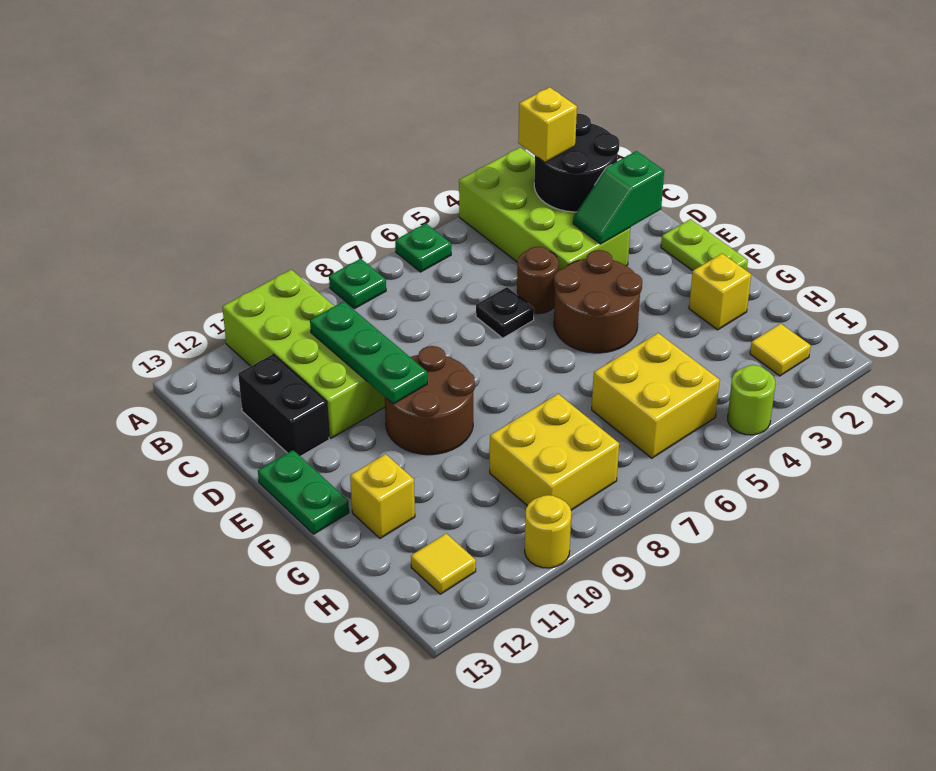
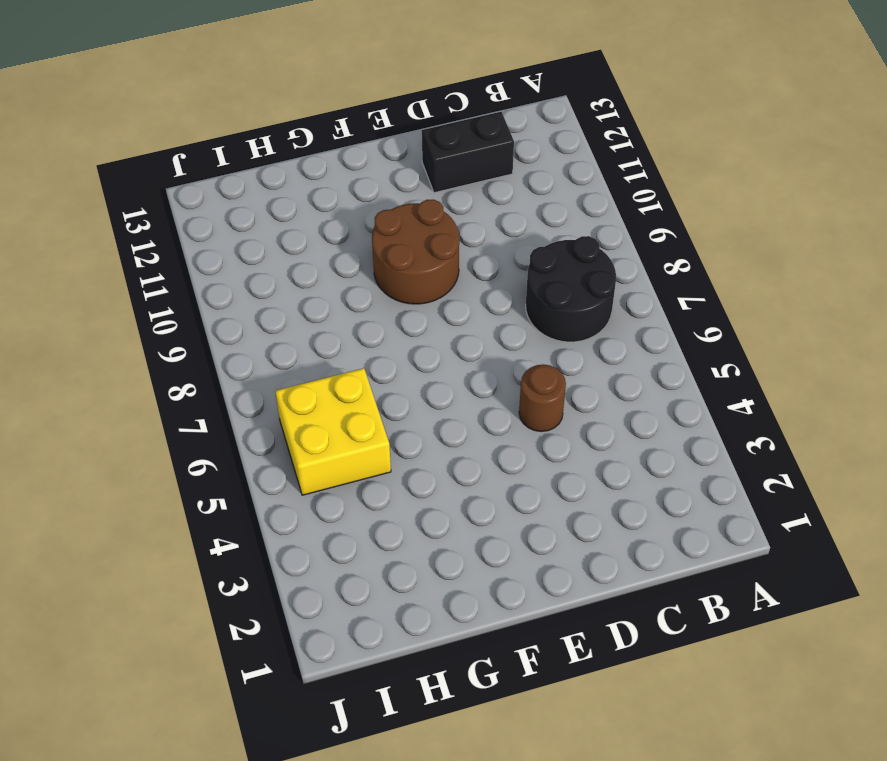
black round brick B7:C8 level 1 -> black round brick B2:C3 level 2
none -> lime brick A3:D4 level 1
none -> green plate A6 level 1
none -> green plate A8 level 1

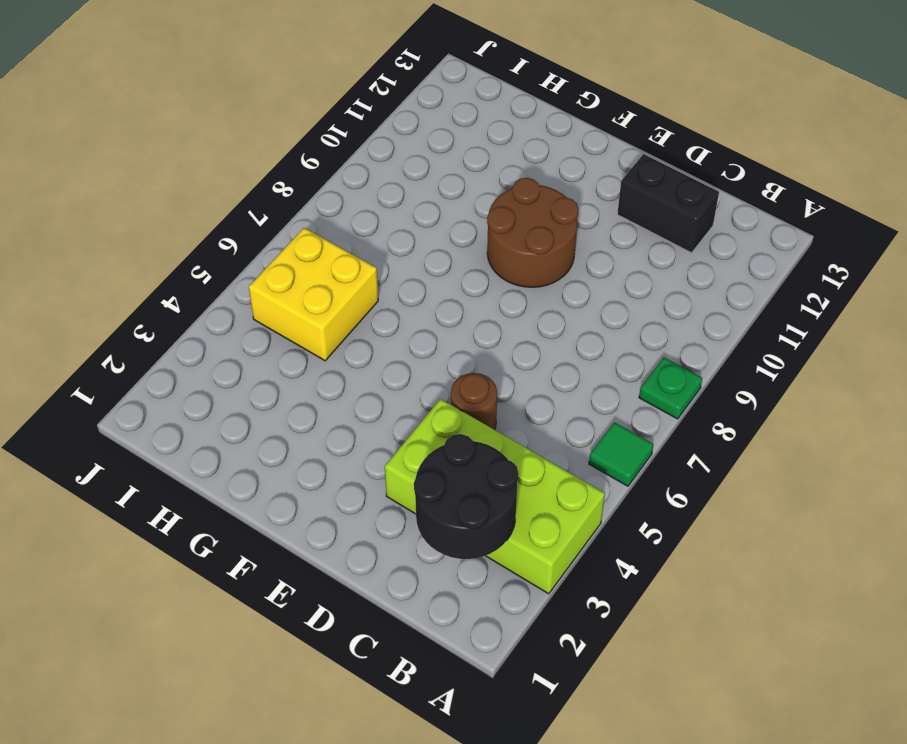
green tile A6 level 1 -> green plate A6 level 1
none -> lime brick A10:D11 level 1
none -> black plate D6 level 1
none -> lime plate E1:F1 level 1

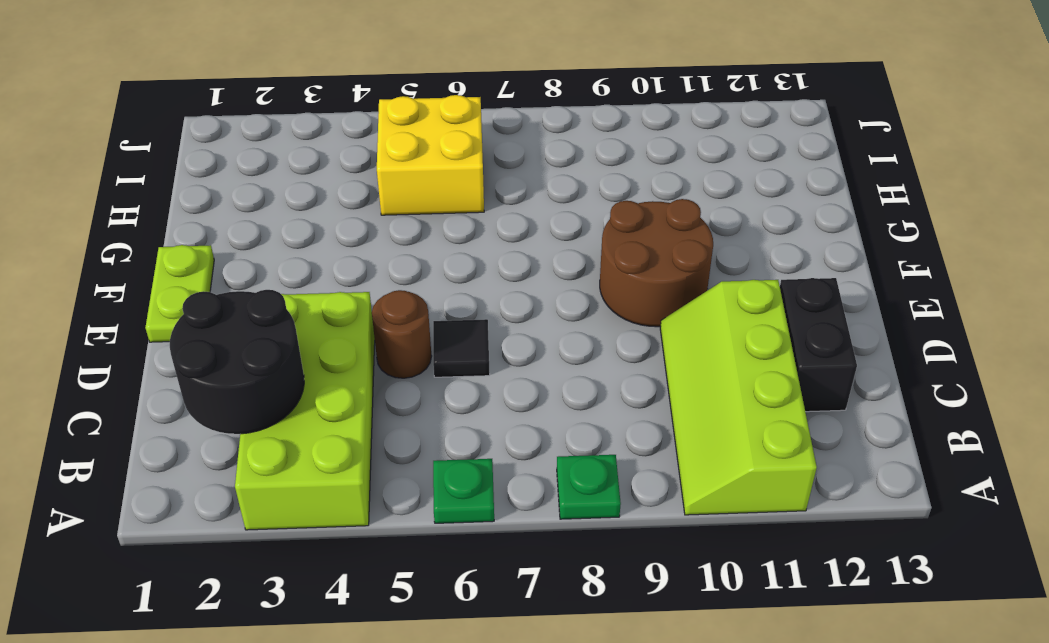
lime slope A10:D11 level 1 top 11 -> lime brick A10:D11 level 1
black tile D6 level 1 -> black plate D6 level 1
none -> brown round brick E4:F5 level 1
none -> green plate E13:F13 level 1
none -> yellow brick G2 level 1

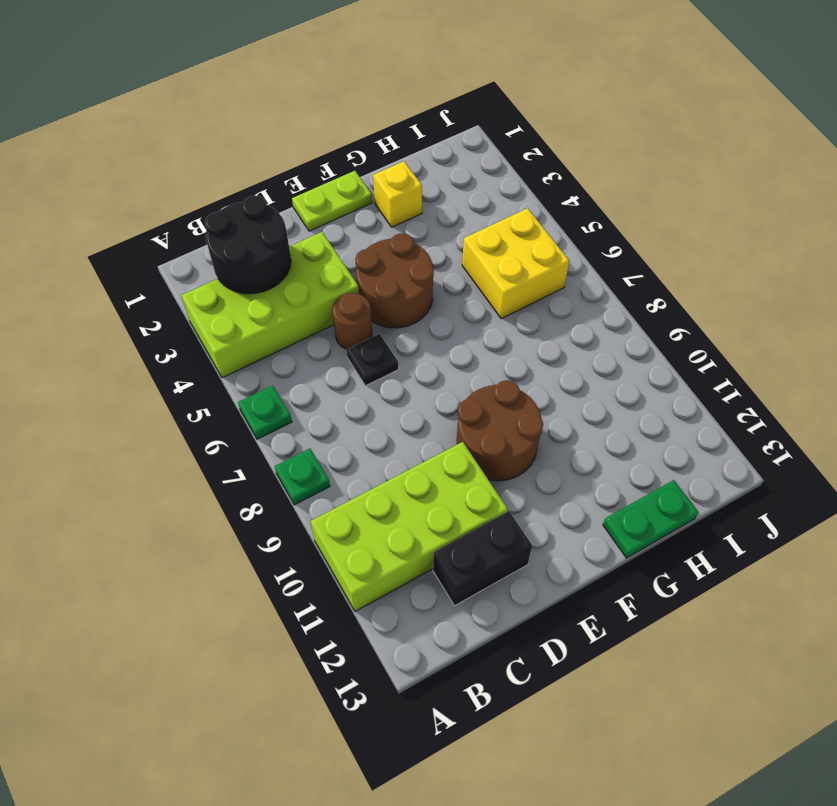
green plate G13:H13 level 1 -> green plate E13:F13 level 1
none -> yellow brick G12 level 1
none -> yellow brick H8:I9 level 1
none -> yellow tile I2 level 1

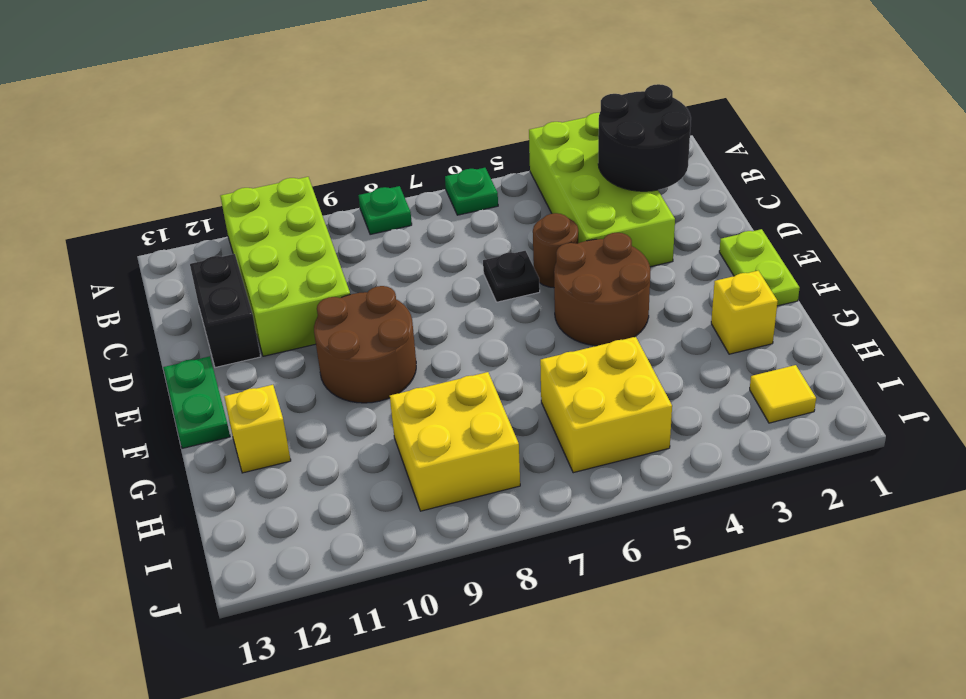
none -> yellow tile I12 level 1
none -> lime round brick J4 level 1
none -> yellow round brick J10 level 1

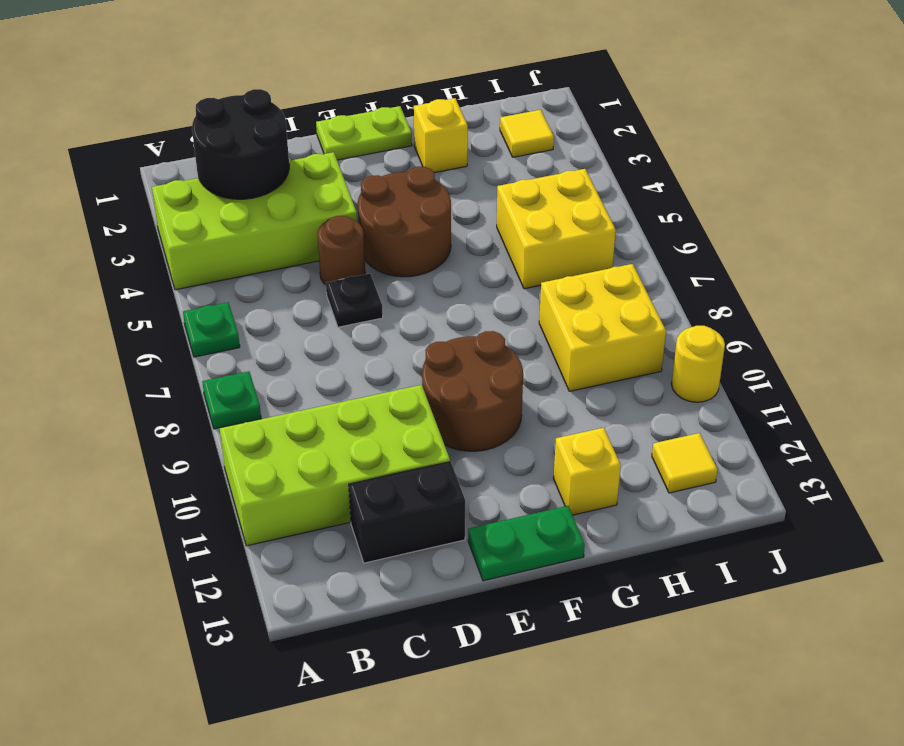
none -> lime round brick J4 level 1
none -> green plate C10:E10 level 2
none -> green slope D2:D3 level 2 top 2

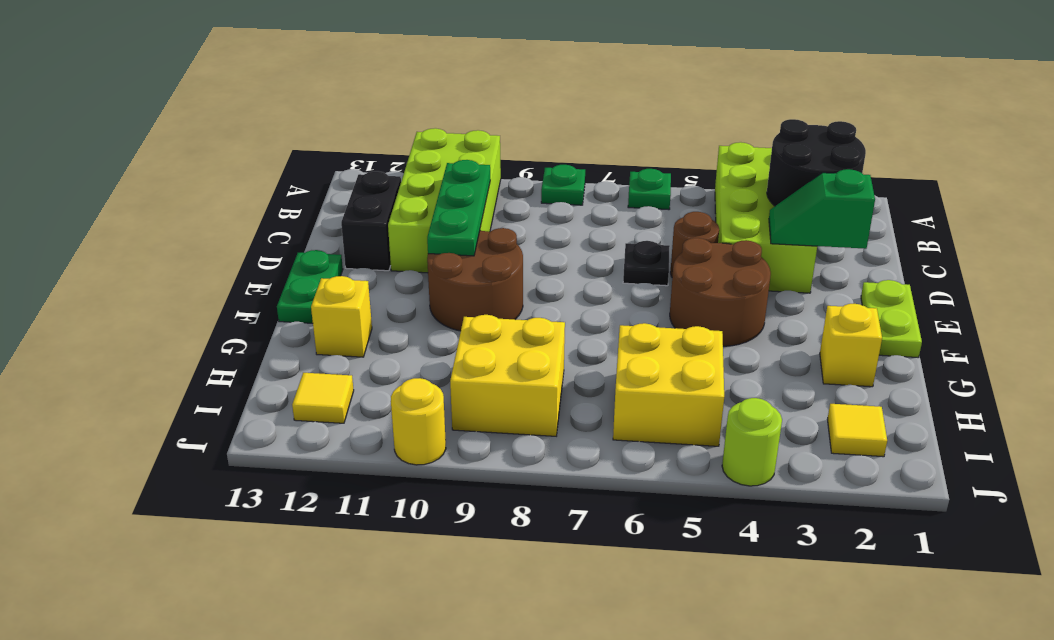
none -> yellow brick B3 level 3

